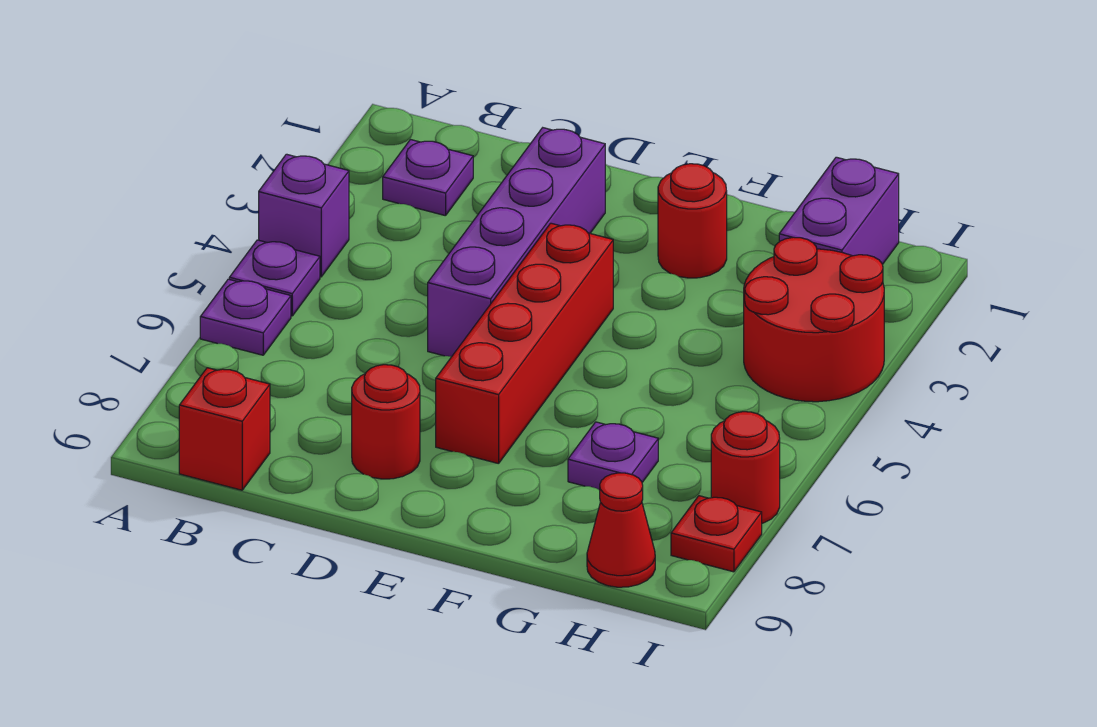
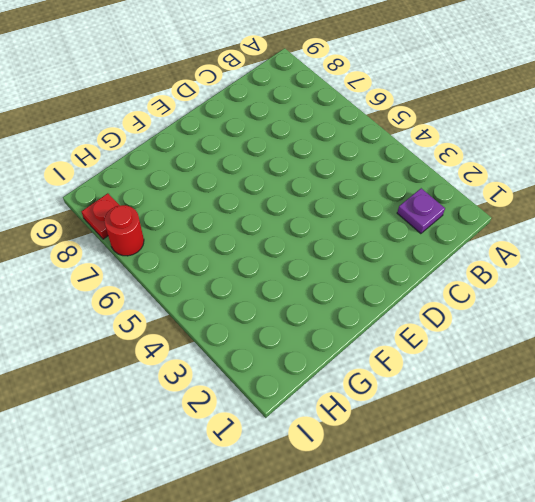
none -> purple brick A4 level 1
none -> purple plate A5 level 1
none -> purple plate A6 level 1

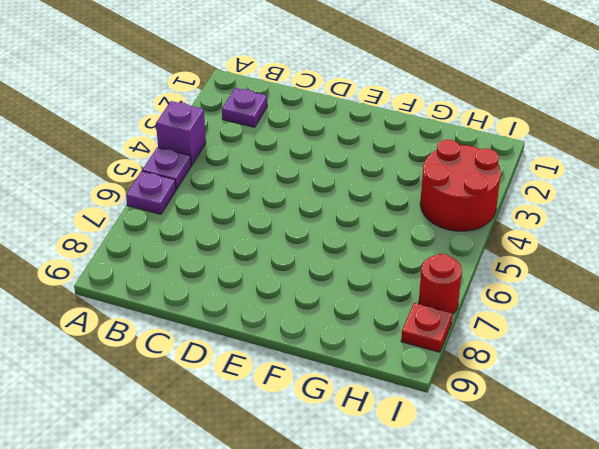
none -> red brick B9 level 1
none -> purple brick D2:D5 level 1
none -> red round brick D8 level 1

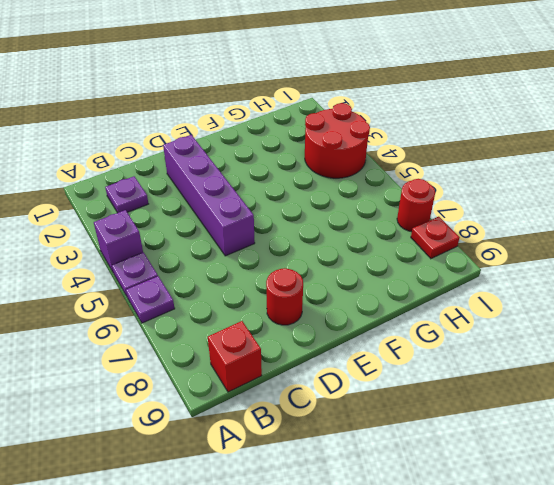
none -> red brick E4:E7 level 1
none -> red round brick F2 level 1
none -> purple plate G7 level 1

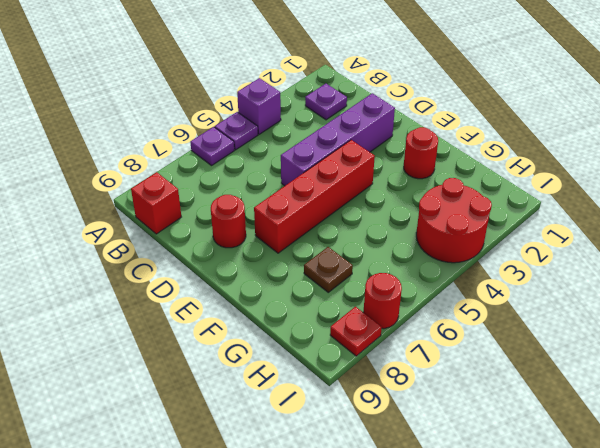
brown plate G7 level 1 -> purple plate G7 level 1
none -> purple brick H1:H2 level 1
none -> red cone H9 level 1

